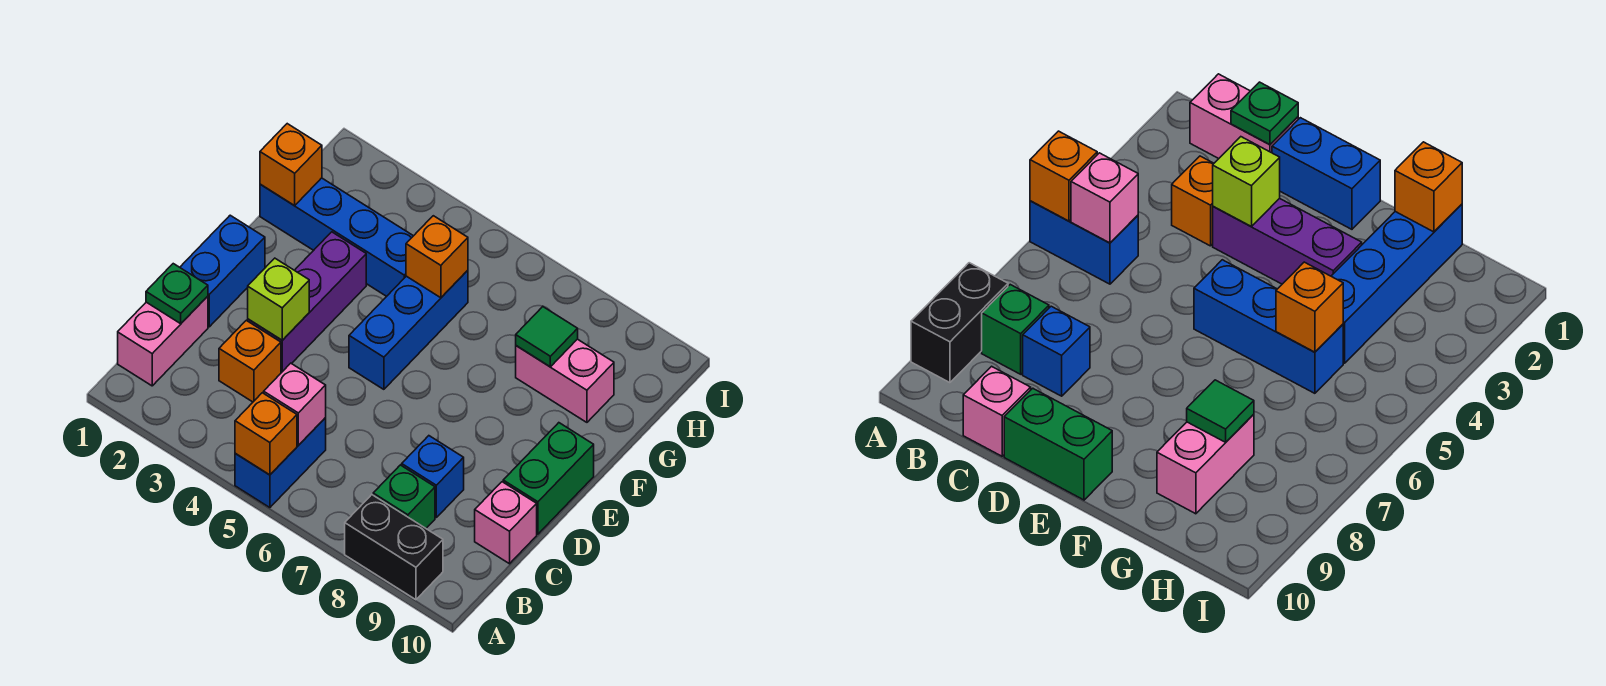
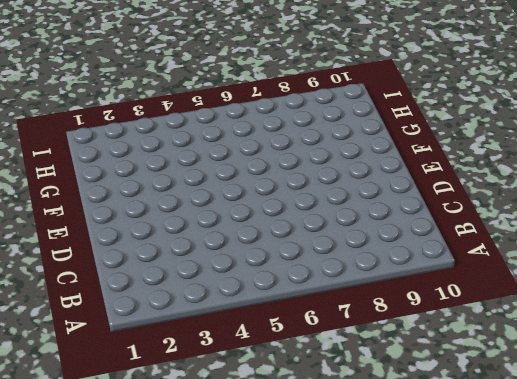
none -> blue brick A5:B5 level 1
none -> black brick A8:A9 level 1
none -> pink brick B1:C1 level 1

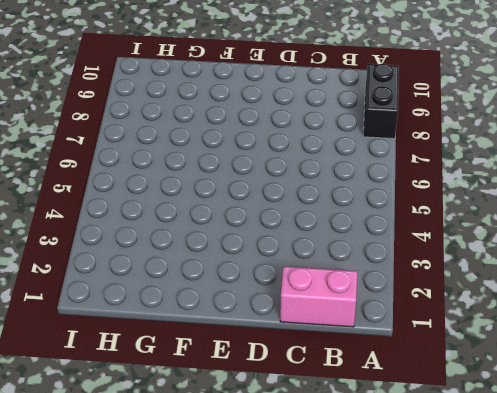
none -> blue brick A5:B5 level 1
none -> green brick B8 level 1
none -> orange brick C3 level 1

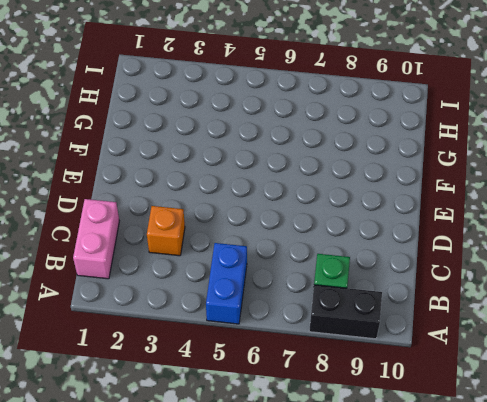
none -> blue brick C8 level 1
none -> pink brick C10 level 1
none -> blue brick D1:E1 level 1

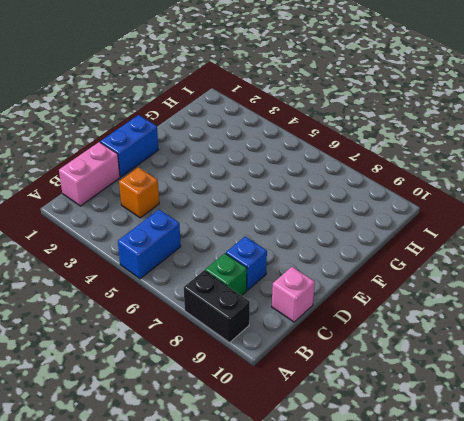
none -> purple brick D3:F3 level 1
none -> green brick D10:E10 level 1
none -> blue brick E5:G5 level 1

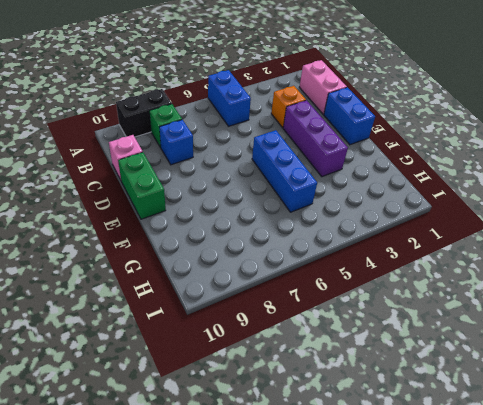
none -> blue brick G1:G4 level 1
none -> pink brick G8:G9 level 1
none -> orange brick A5 level 2

